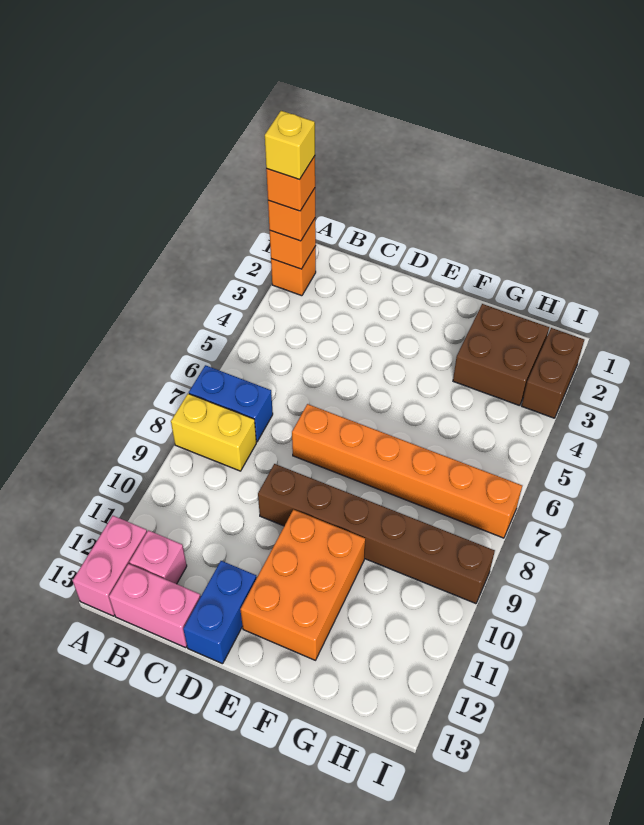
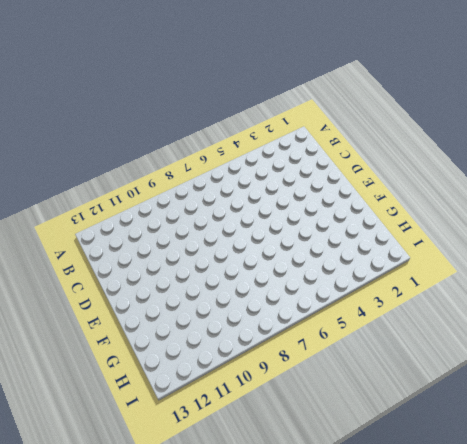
none -> orange brick A2 level 1
none -> blue brick A7:B7 level 1
none -> yellow brick A8:B8 level 1

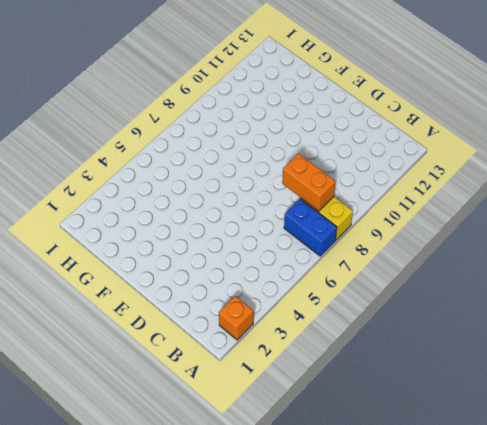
orange brick B8:C8 level 2 -> none
none -> pink brick A12:A13 level 1
none -> pink brick B12 level 1
none -> pink brick B13:C13 level 1

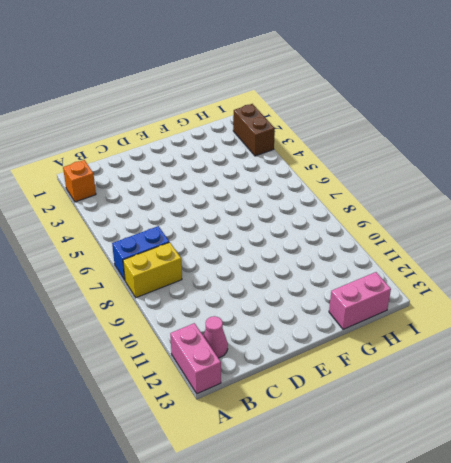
pink cone B12 level 1 -> pink brick B12 level 1
pink brick G13:H13 level 1 -> pink brick B13:C13 level 1
none -> orange brick D7:I7 level 1
none -> brown brick D9:I9 level 1
none -> blue brick D12:D13 level 1

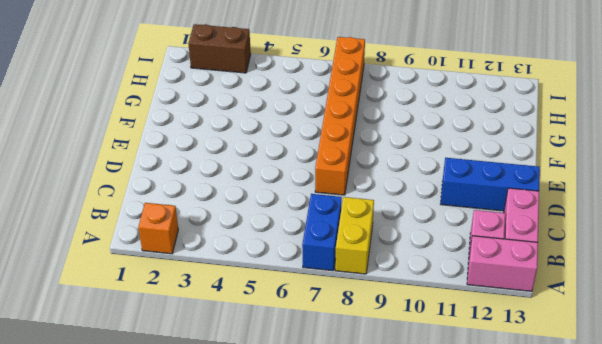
blue brick D11:D13 level 1 -> blue brick D12:D13 level 1
none -> brown brick D9:I9 level 1
none -> orange brick E10:F12 level 1
none -> brown brick G2:H3 level 1

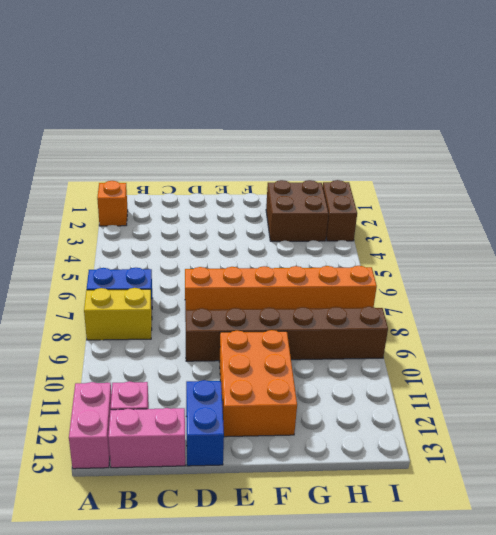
none -> orange brick A2 level 2
none -> orange brick A2 level 3
none -> orange brick A2 level 4

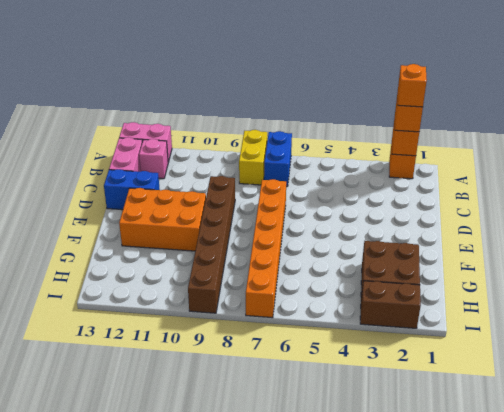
none -> yellow brick A2 level 5

